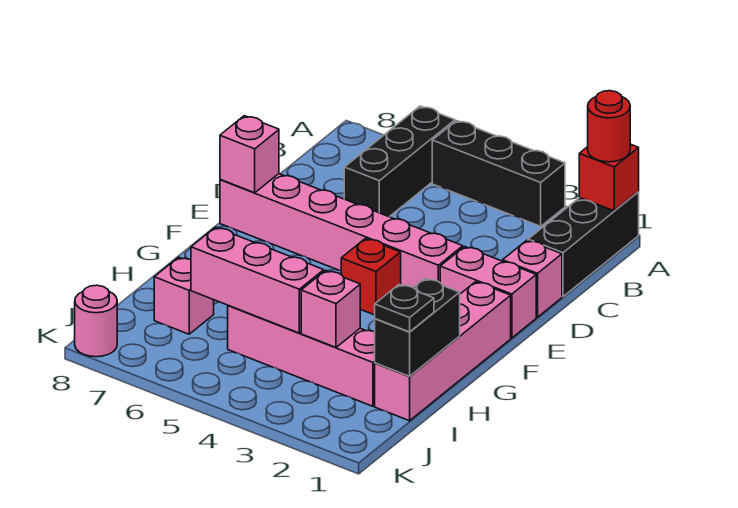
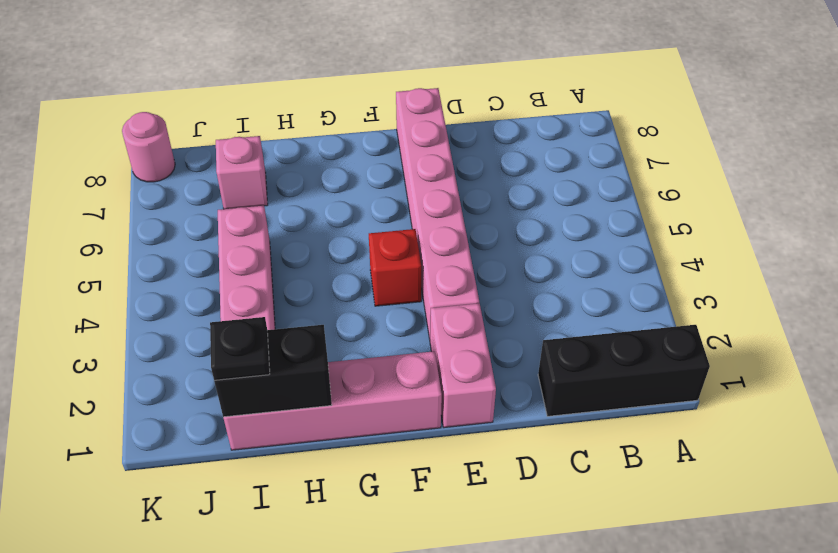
none -> black brick A3:A5 level 1
none -> black brick A6:C6 level 1
none -> pink brick D1 level 1

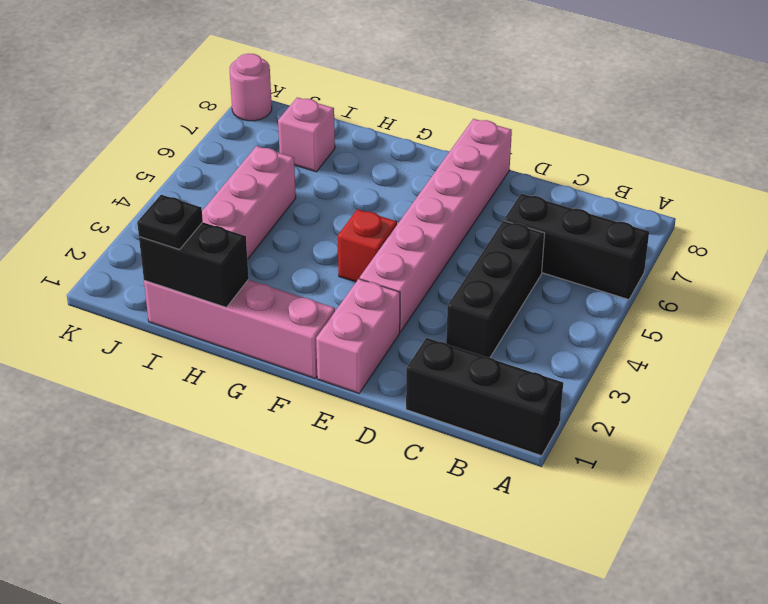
black brick C3:C5 level 1 -> black brick A3:A5 level 1
none -> pink brick D1 level 1
none -> red brick A1 level 2
none -> pink brick E8 level 2

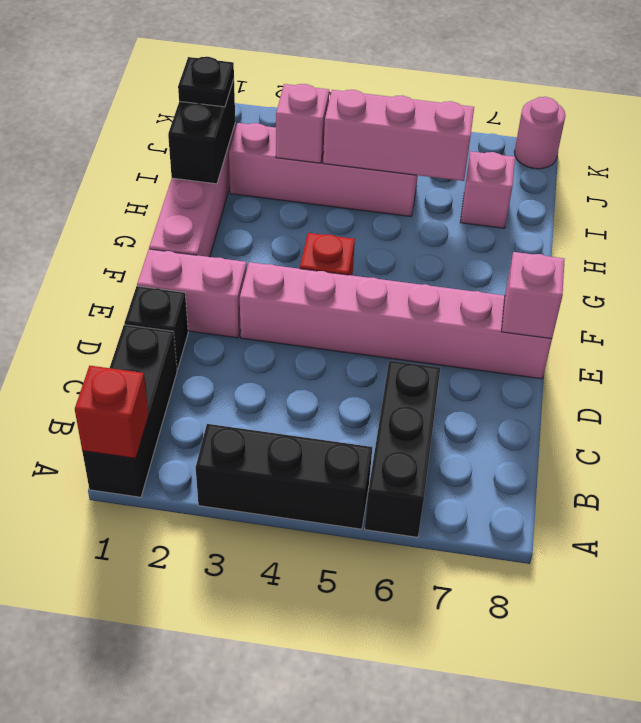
black brick D1 level 1 -> pink brick D1 level 1
none -> red round brick A1 level 3

